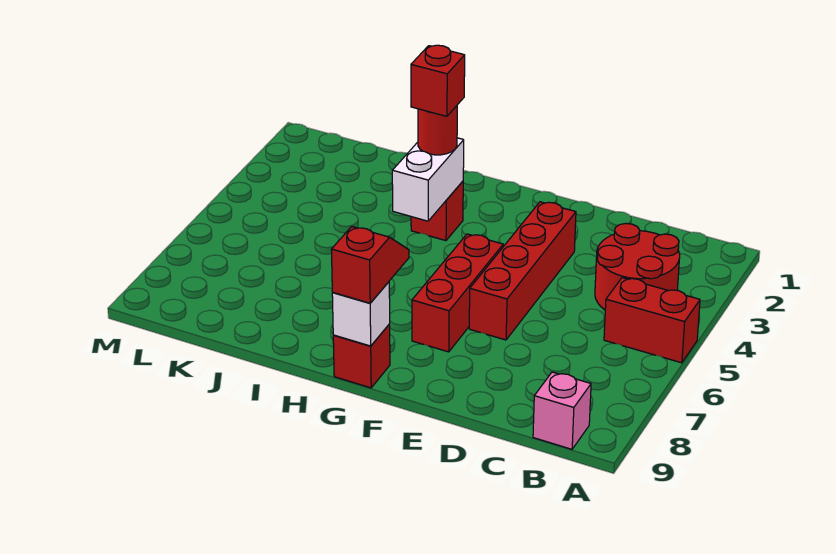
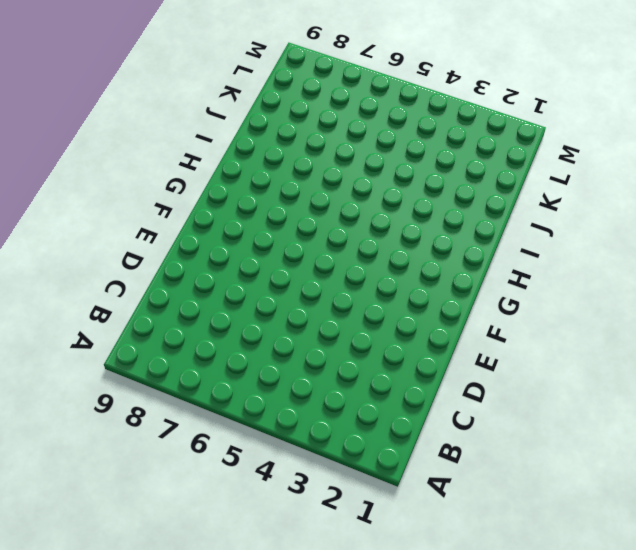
none -> red brick A5:B5 level 1
none -> red round brick B3:C4 level 1
none -> pink brick B9 level 1

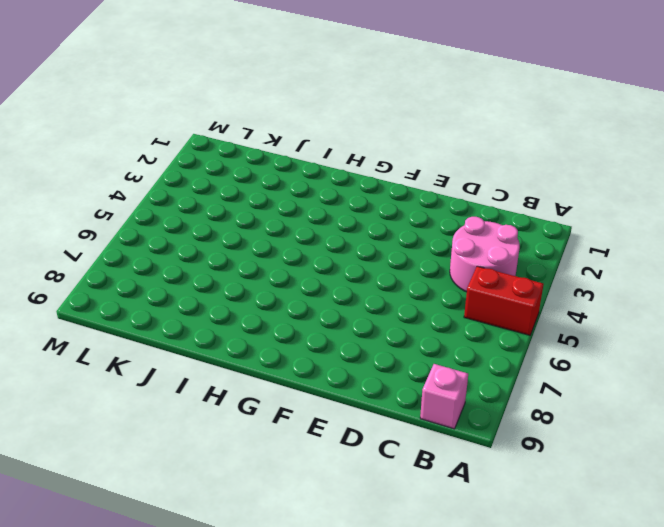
pink round brick B3:C4 level 1 -> red round brick B3:C4 level 1
none -> red brick E3:E6 level 1
none -> red brick F5:F7 level 1
none -> red brick G9 level 1

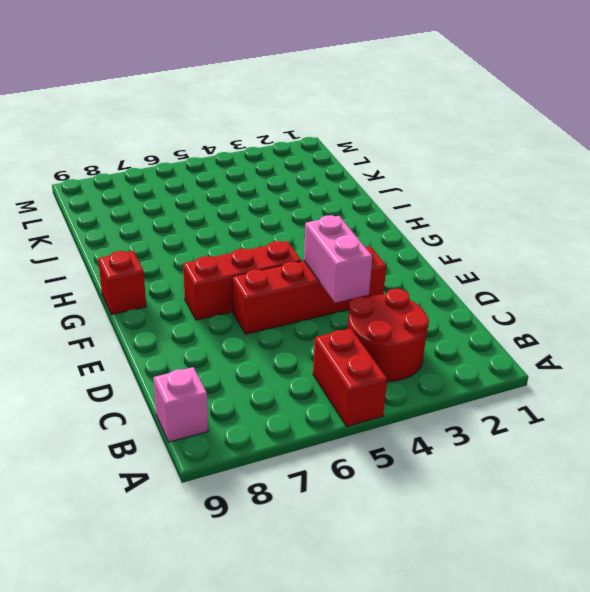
pink brick D4:E4 level 2 -> none
none -> red brick H3 level 1
none -> white brick G9 level 2
none -> white brick H3:H4 level 2

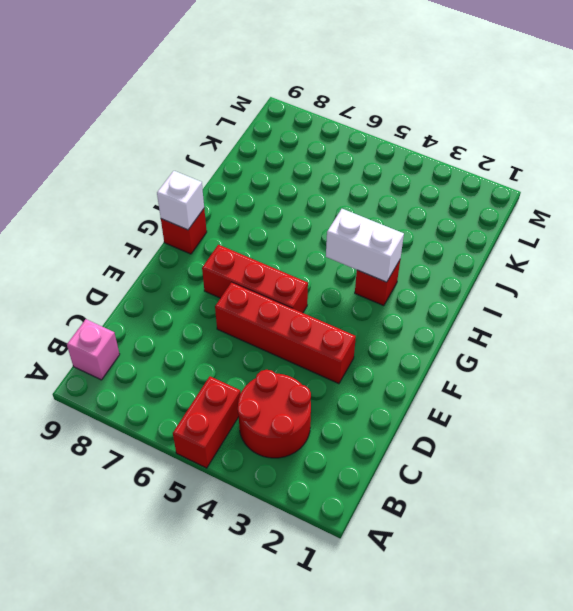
none -> red slope G8:G9 level 3 top 9
none -> red round brick H3 level 3
none -> red brick H3 level 4

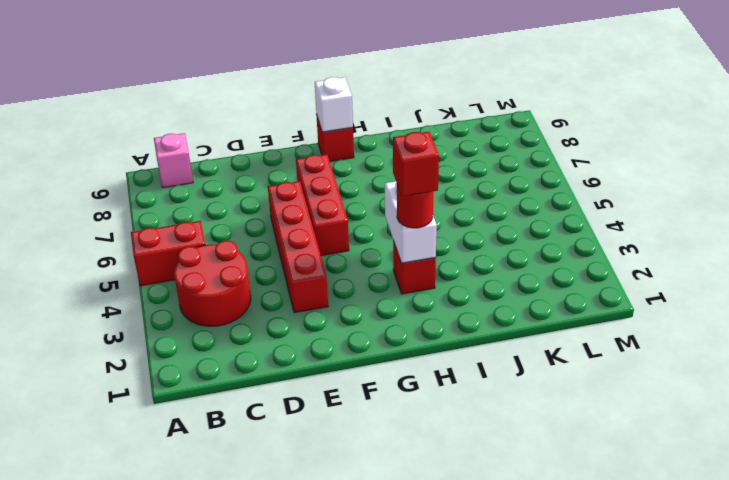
none -> red slope G8:G9 level 3 top 9

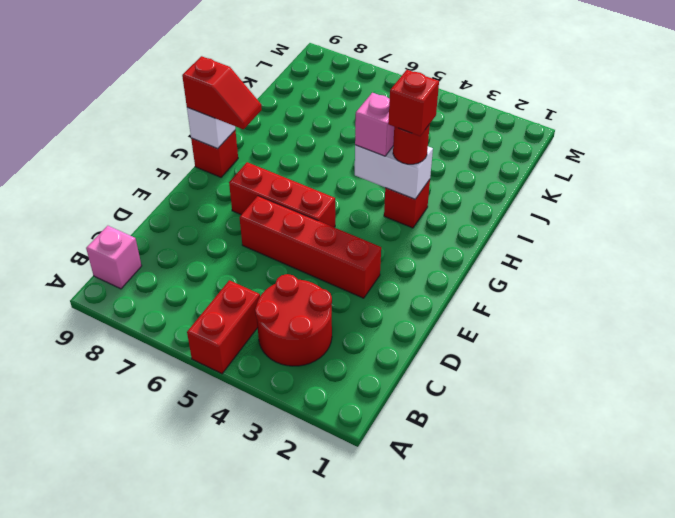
pink brick H4 level 3 -> none

